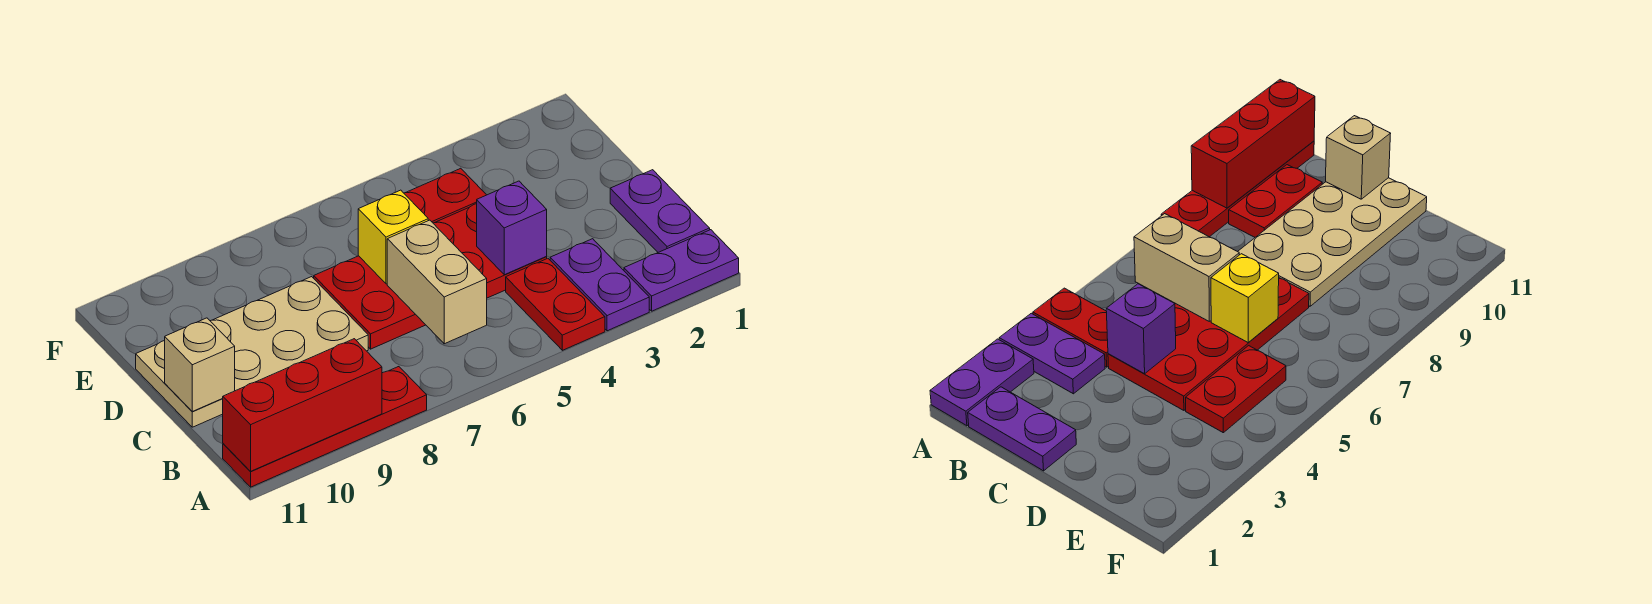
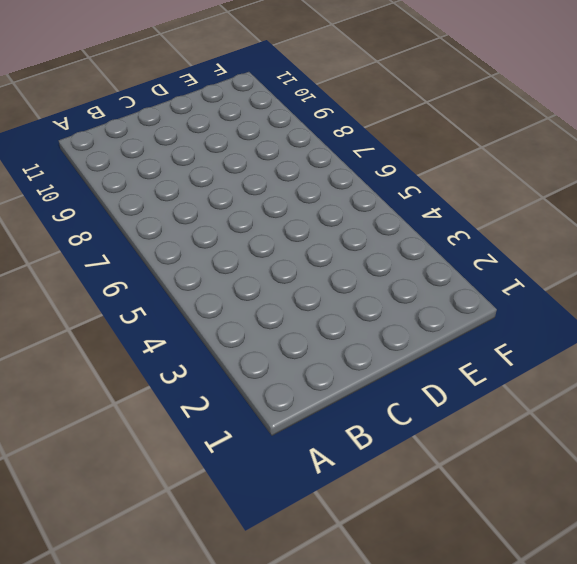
none -> purple plate A1:A2 level 1
none -> purple plate A3:B3 level 1
none -> red plate A4:B4 level 1

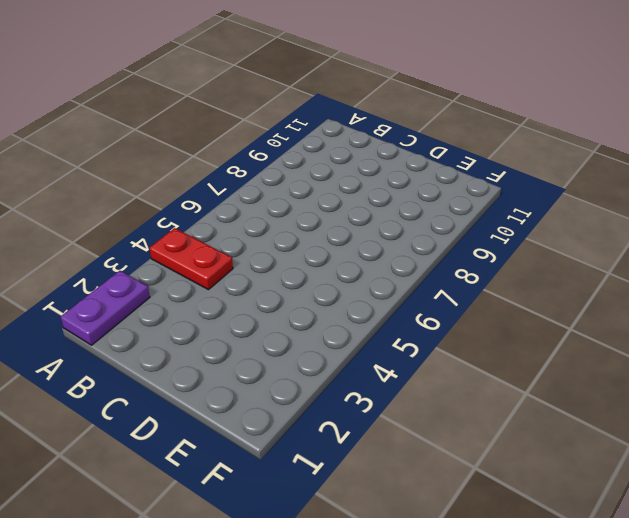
none -> purple plate A3:B3 level 1
none -> red plate A8:A11 level 1
none -> purple plate B1:C1 level 1

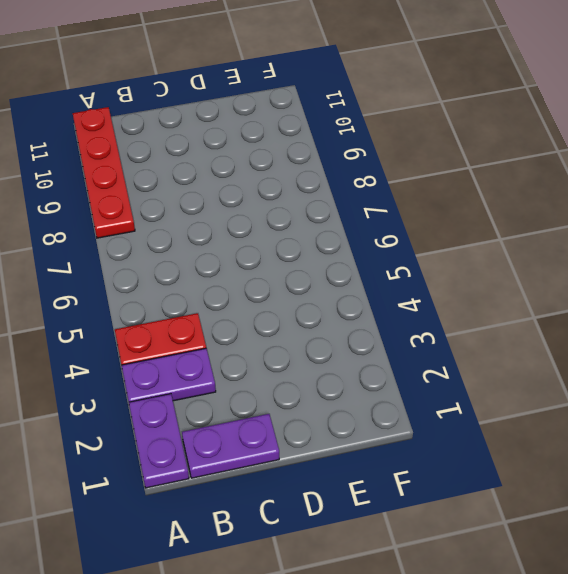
none -> red plate B9:B10 level 1
none -> red plate C4:D7 level 1
none -> tan plate C8:D11 level 1

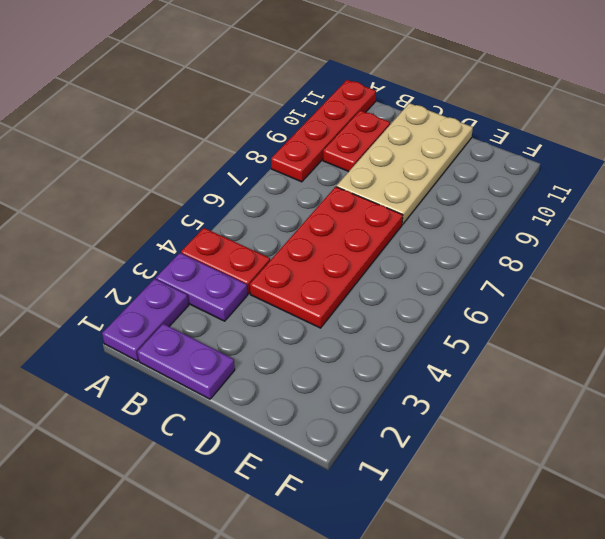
none -> red plate E4:E5 level 1
none -> red brick A9:A11 level 2
none -> tan brick B6:C6 level 2

